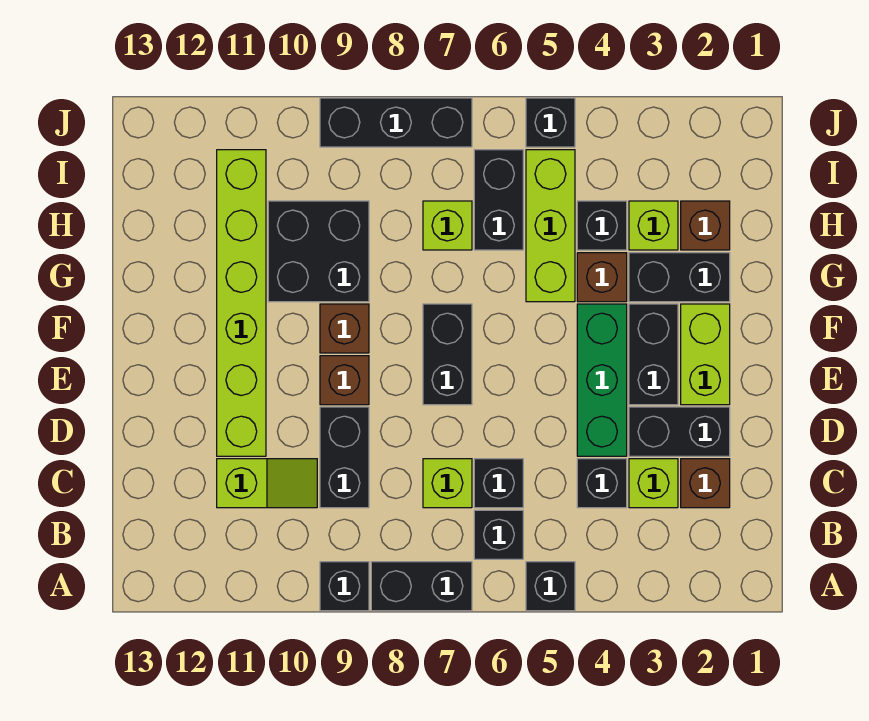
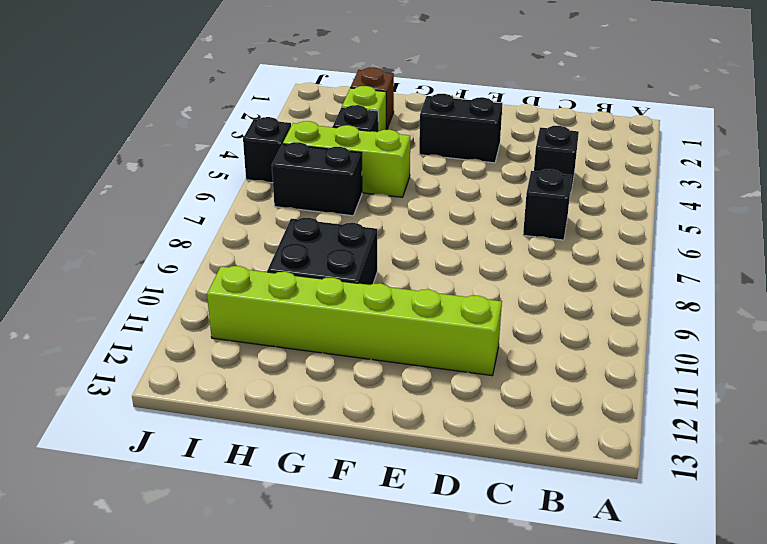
none -> black brick A5 level 1
none -> black brick A7:A8 level 1
none -> black brick A9 level 1
none -> black brick B6 level 1

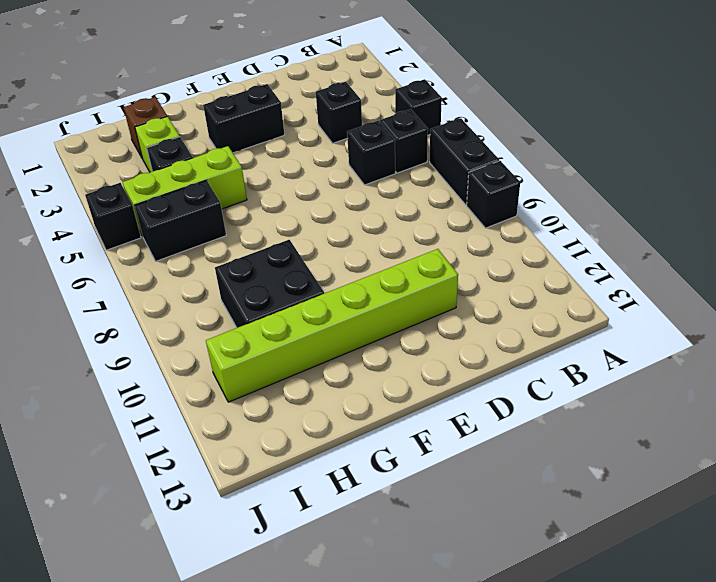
none -> brown brick C2 level 1
none -> lime brick C3 level 1
none -> lime brick C7 level 1
none -> black brick C9:D9 level 1

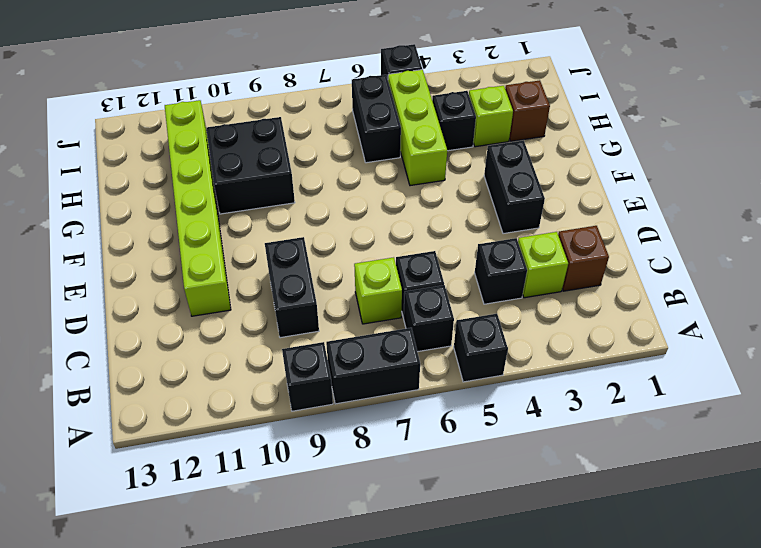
none -> lime slope C10:C11 level 1 top 11
none -> black brick D2:D3 level 1
none -> green brick D4:F4 level 1
none -> lime brick E2:F2 level 1

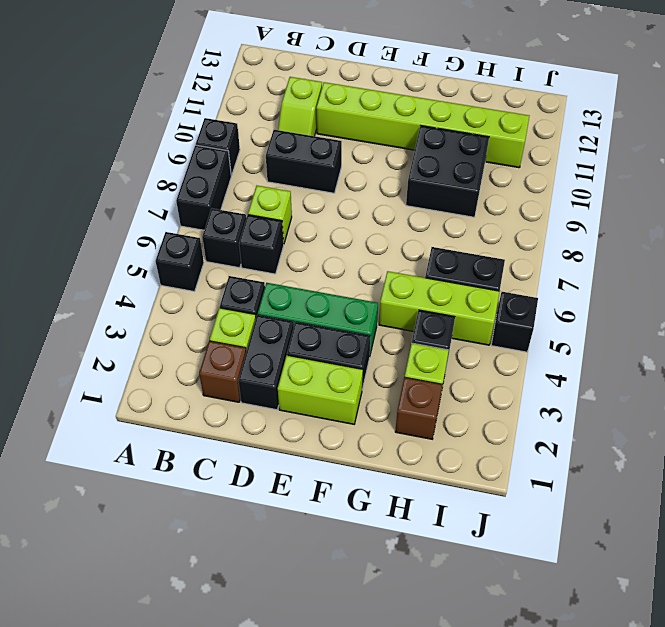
none -> black brick E7:F7 level 1
none -> brown brick E9 level 1
none -> brown brick F9 level 1
none -> black brick G2:G3 level 1

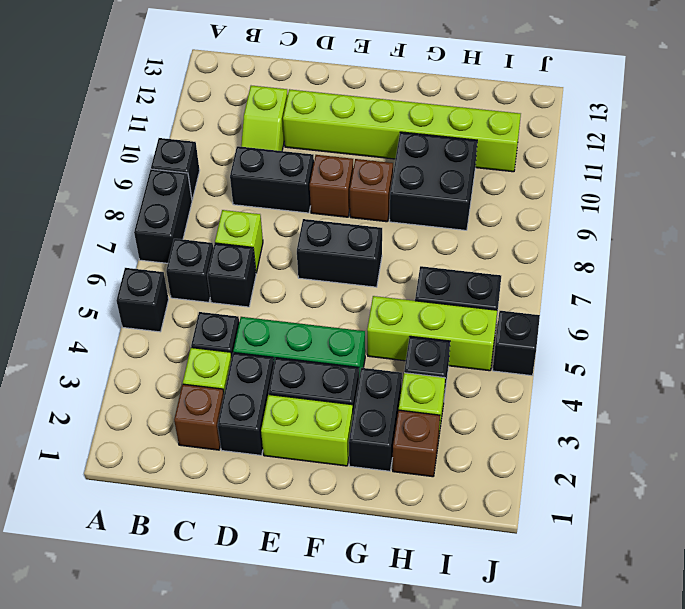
none -> brown brick G4 level 1
none -> lime brick H7 level 1
none -> black brick J7:J9 level 1

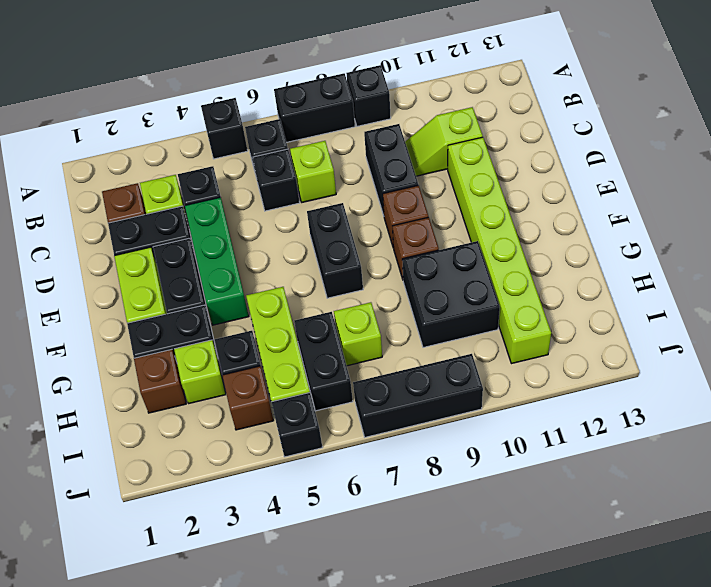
brown brick I4 level 1 -> brown brick G4 level 1

